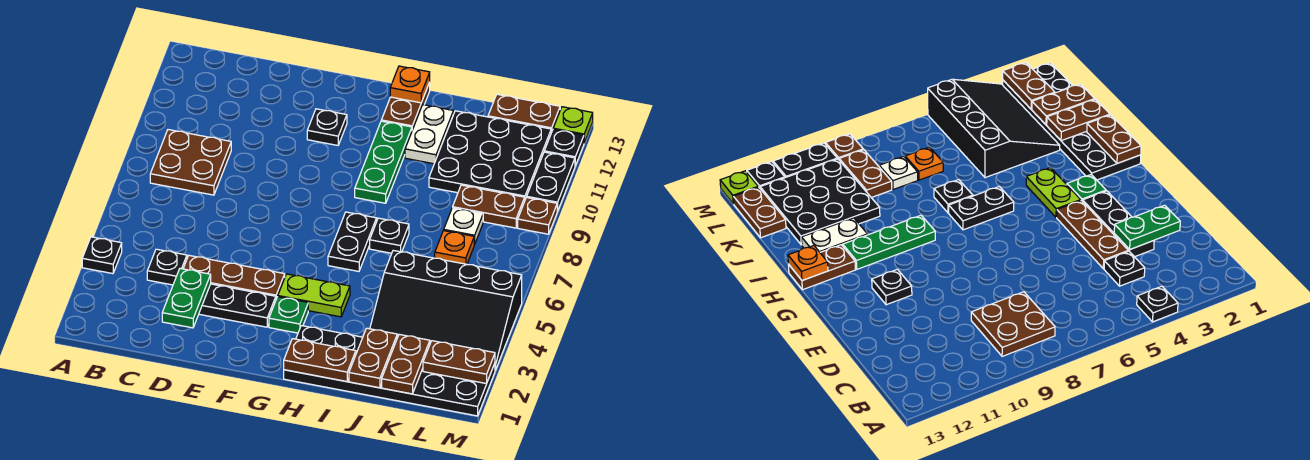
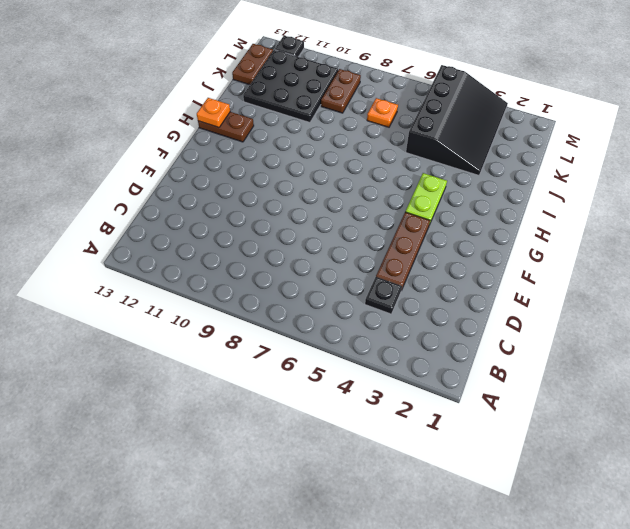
none -> black plate A4 level 1
none -> brown plate B8:C9 level 1
none -> black plate D3:F3 level 1
none -> black plate F11 level 1

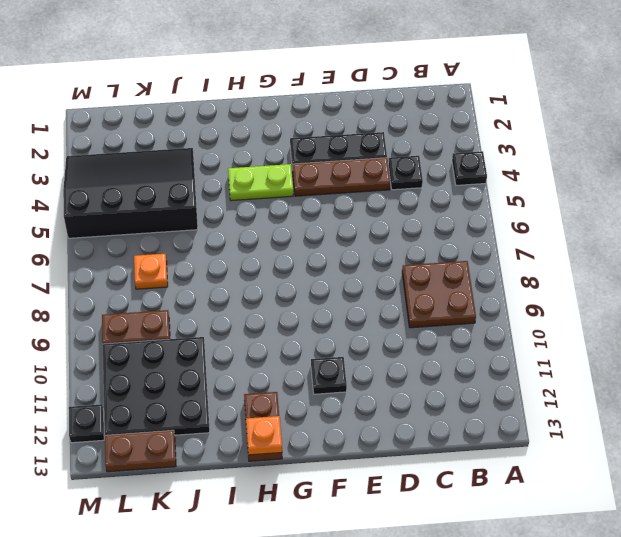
none -> green plate G3 level 1
none -> black plate H1:M2 level 1
none -> black plate H6:H7 level 1
none -> green plate H9:H11 level 1

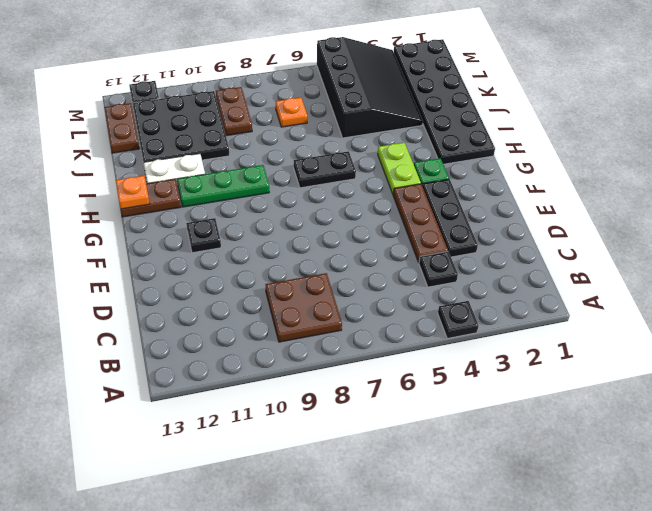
none -> black plate I7 level 1
none -> white plate K8 level 1
none -> brown plate M9 level 1
none -> black plate M10:M11 level 1

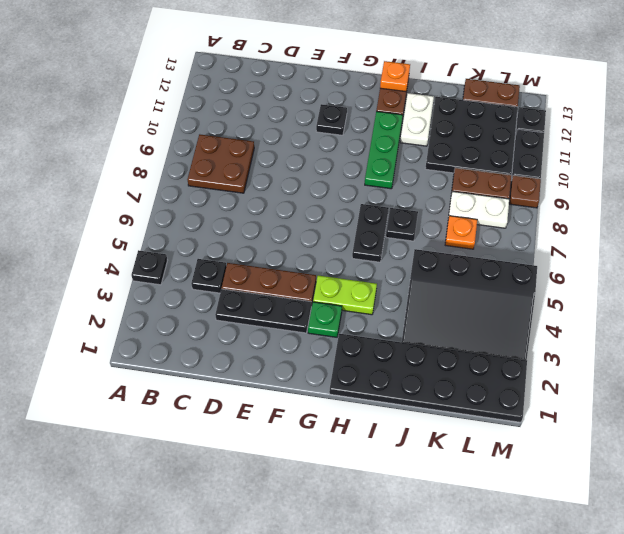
white plate K8:L8 level 1 -> white plate K8 level 1
none -> lime plate M13 level 1
none -> green plate D2:D3 level 2
none -> brown plate H1:I1 level 2
none -> brown plate J1:J2 level 2

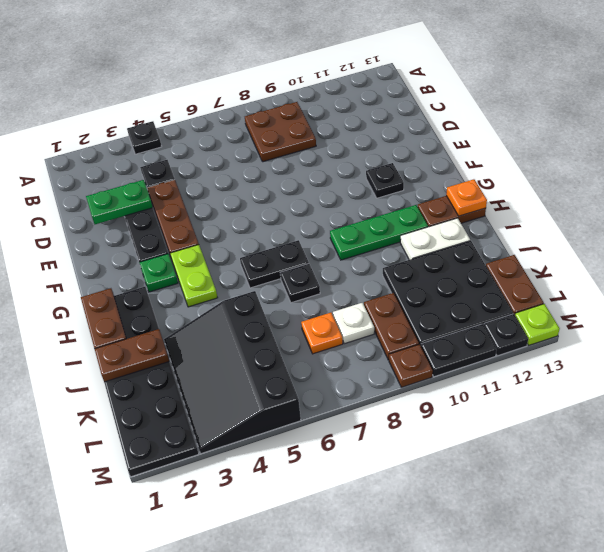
none -> brown plate K1:K2 level 2
none -> brown plate L2:M2 level 2

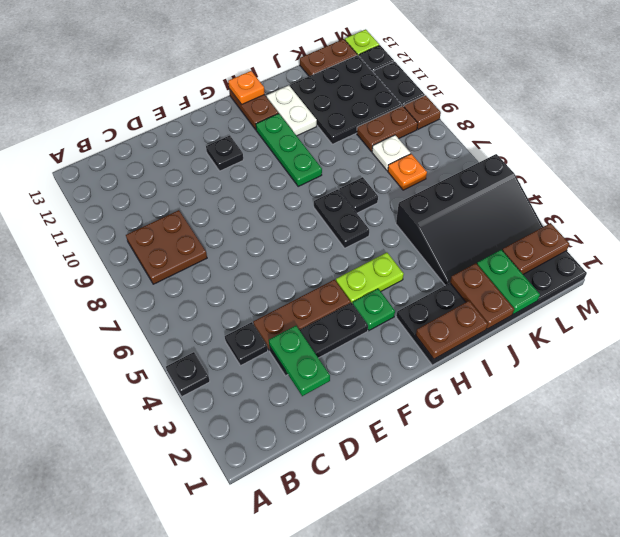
green plate K1:K2 level 2 -> brown plate K1:K2 level 2

